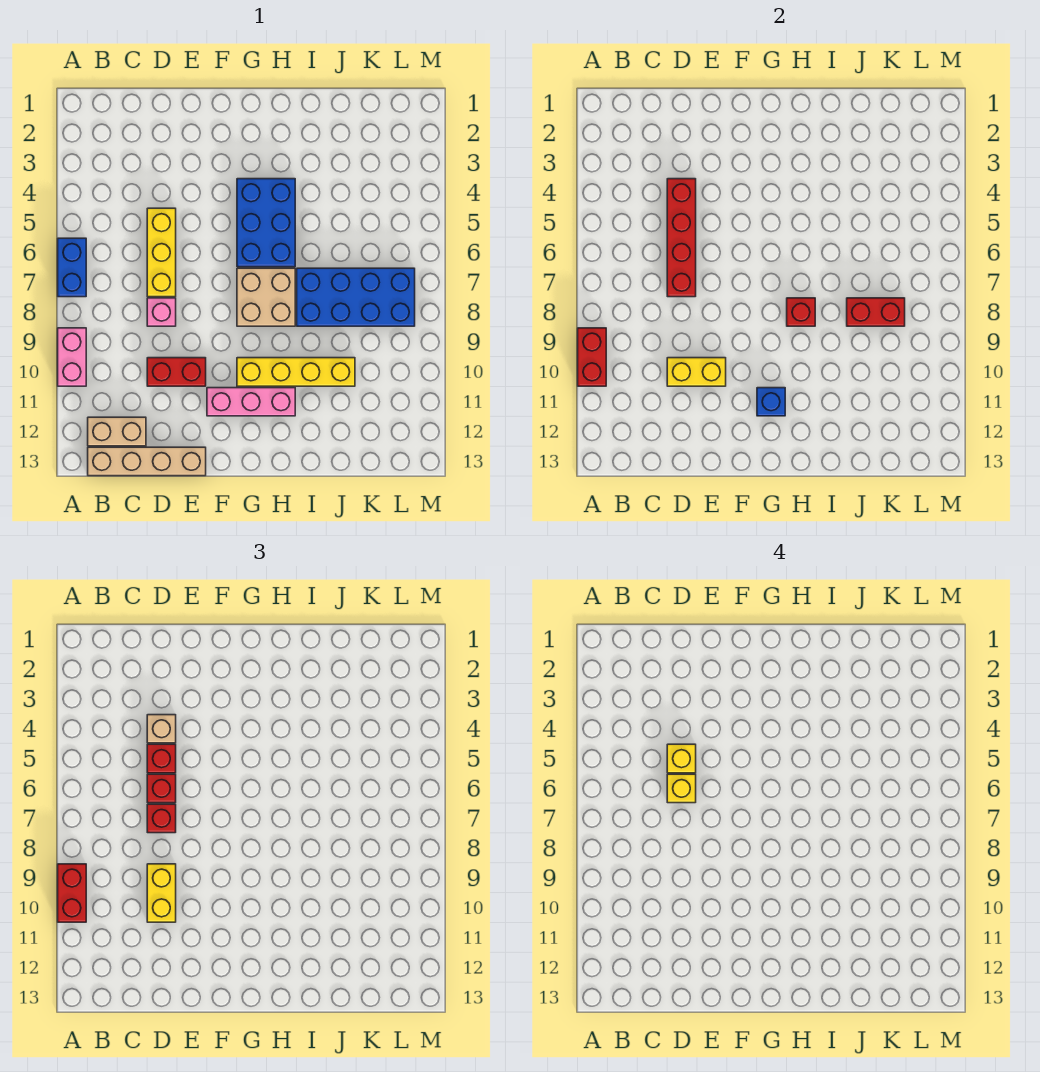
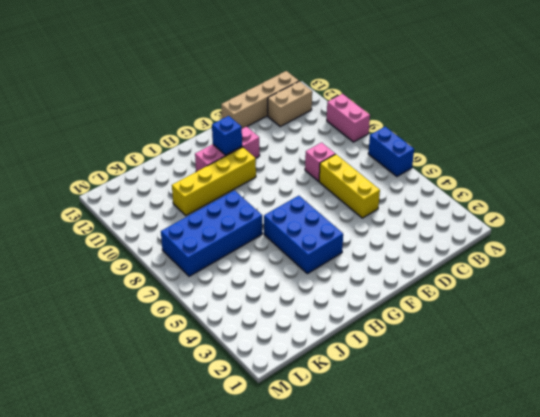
none -> red brick D10:E10 level 1
none -> tan brick G7:H8 level 1
none -> red brick A9:A10 level 2

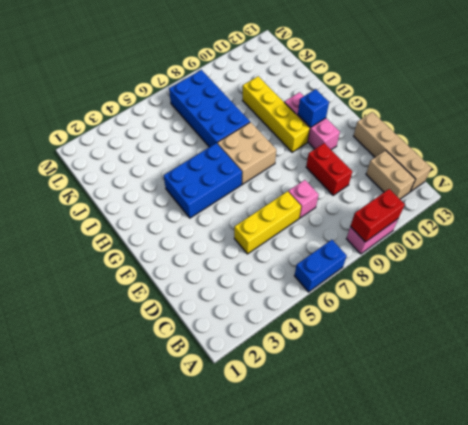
none -> red brick D4:D7 level 2
none -> yellow brick D10:E10 level 2
none -> red brick H8 level 2

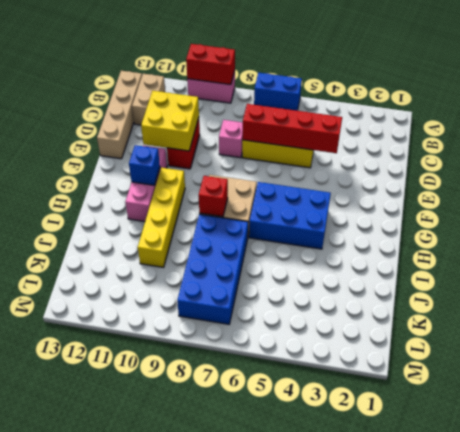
yellow brick D10:E11 level 2 -> yellow brick D10:E10 level 2
none -> red brick J8:K8 level 2
none -> red brick A9:A10 level 3
none -> tan brick D4 level 3

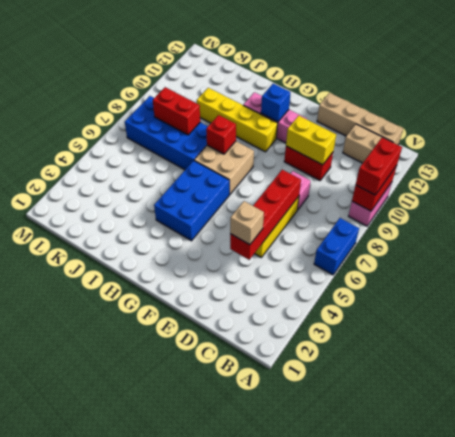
none -> red brick D5 level 3
none -> red brick D6 level 3
none -> red brick D7 level 3

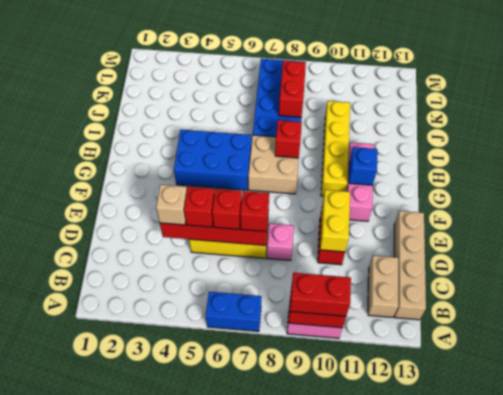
none -> yellow brick D9:D10 level 3
none -> yellow brick D5 level 4
none -> yellow brick D6 level 4

